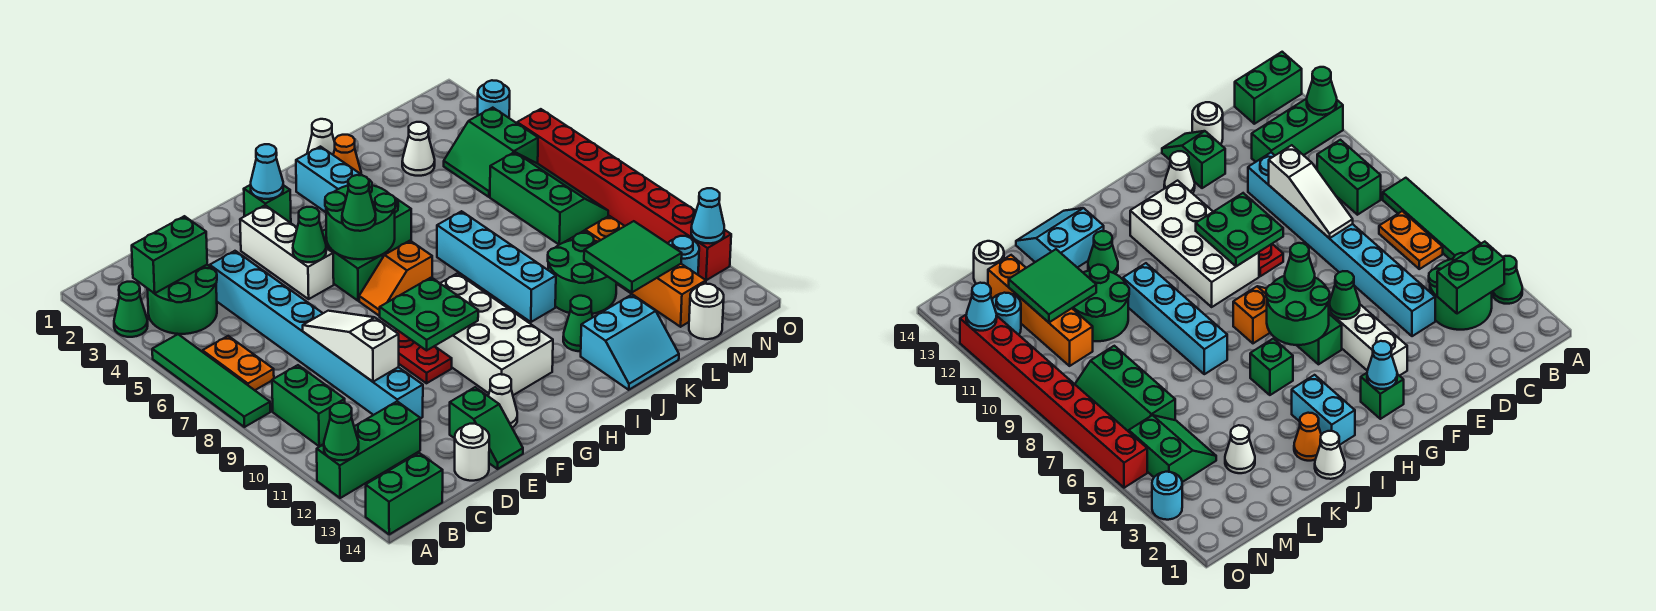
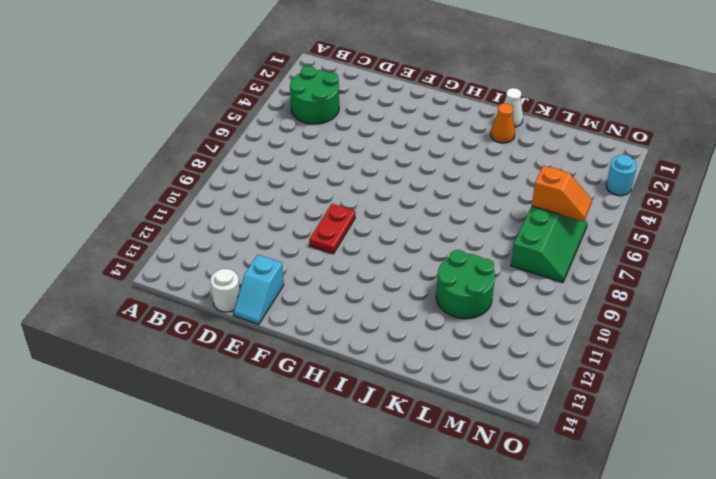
cyan slope E13:E14 level 1 top 13 -> green slope E13:E14 level 1 top 13
orange slope M6:N6 level 2 top M -> orange slope G7:H7 level 1 top H
none -> green cone A3 level 1
none -> green tile A5:A8 level 1
none -> green brick A12:C12 level 1
none -> green brick A14:B14 level 1

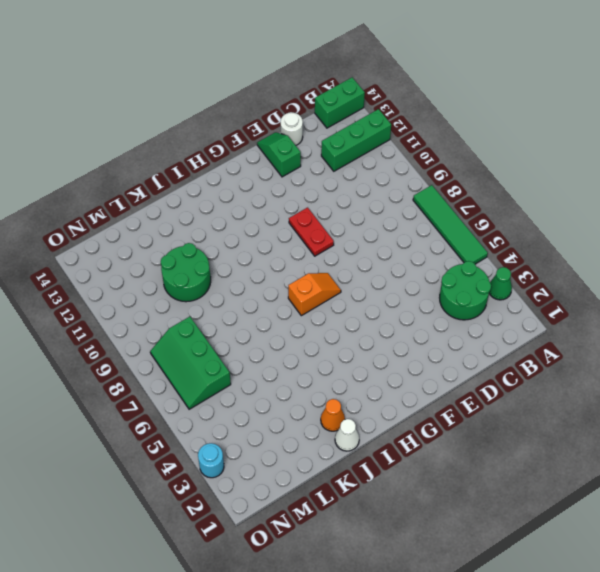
none -> orange plate B6:B7 level 1
none -> green brick B9:B10 level 1
none -> cyan brick D4:D11 level 1
none -> white brick F3:F5 level 1

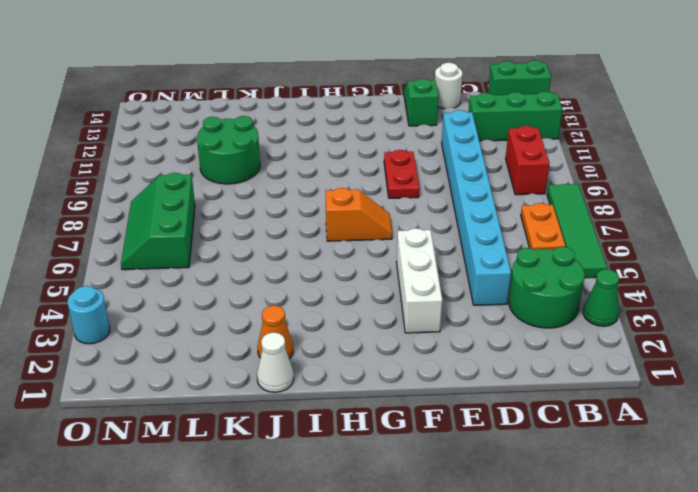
red brick B9:B10 level 1 -> green brick B9:B10 level 1
none -> white cone F13 level 1
none -> green brick G2 level 1
none -> green brick G5:G6 level 1
none -> white brick G9:H12 level 1

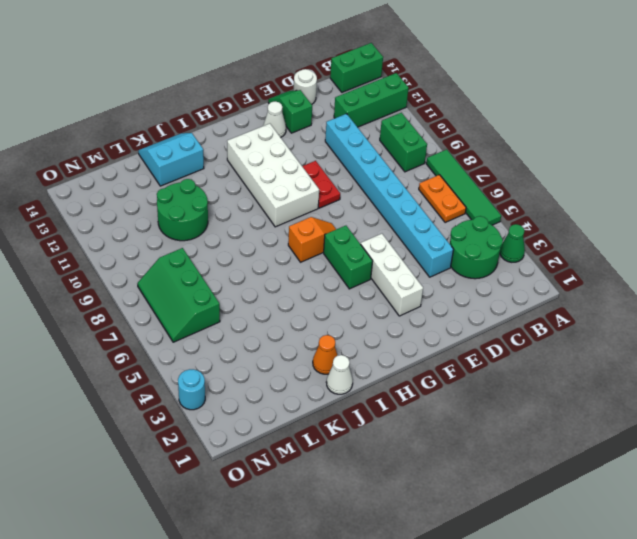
none -> green brick G2 level 1
none -> cyan brick I2:I3 level 1
none -> green brick I5 level 1
none -> cyan brick J7:J10 level 1

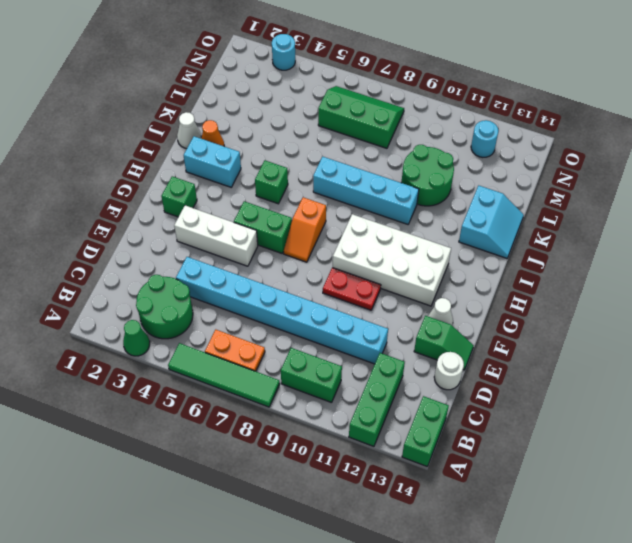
none -> green cone J12 level 1
none -> white cone L3 level 1
none -> green slope M4:N5 level 1 top N
none -> orange brick M10:M13 level 1

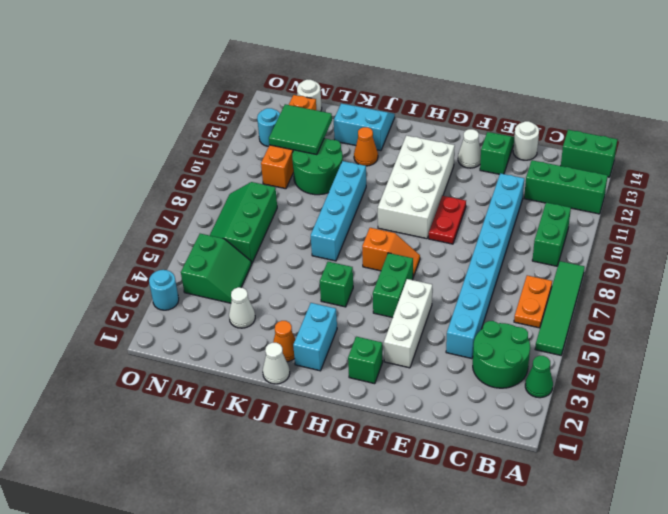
orange cone J12 level 1 -> green cone J12 level 1
none -> red brick O5:O12 level 1
none -> green cone A12 level 2
none -> green brick B3:C3 level 2
none -> white slope D8:D10 level 2 top 10

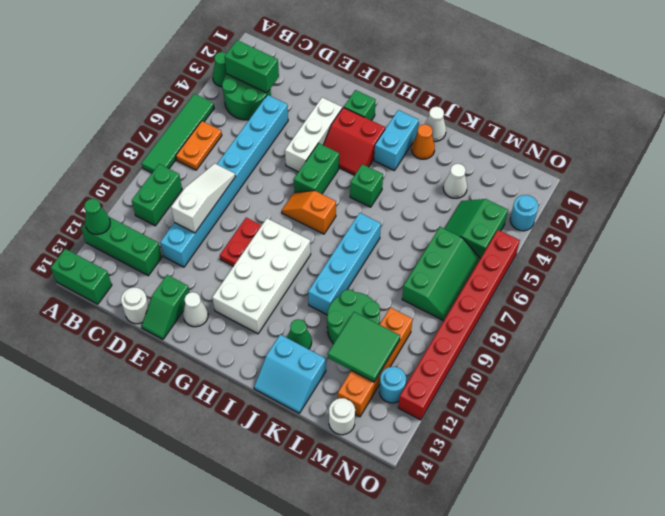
red slope G3:H4 level 1 top 3 -> none
none -> green cone F5 level 2
none -> green plate F9:G10 level 2
none -> cyan cone G2 level 2
none -> green round brick G5:H6 level 2

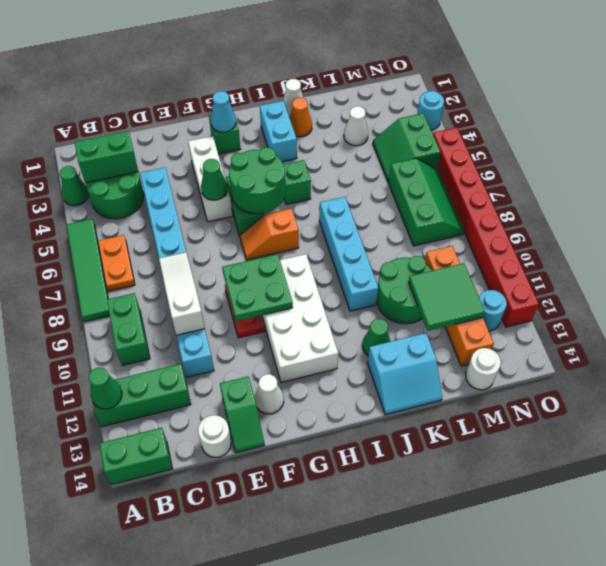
none -> cyan cone O12 level 2
none -> green cone G6 level 3

